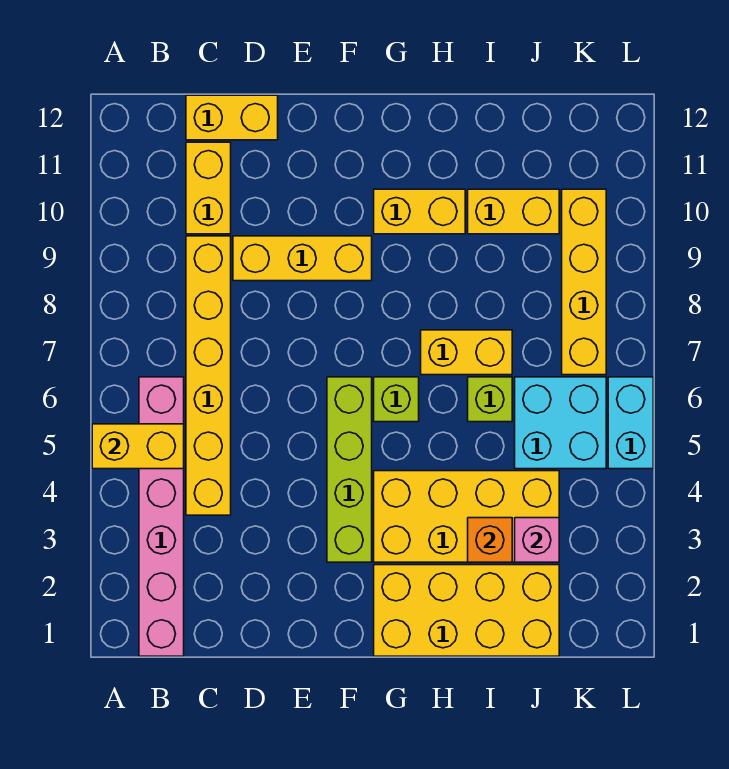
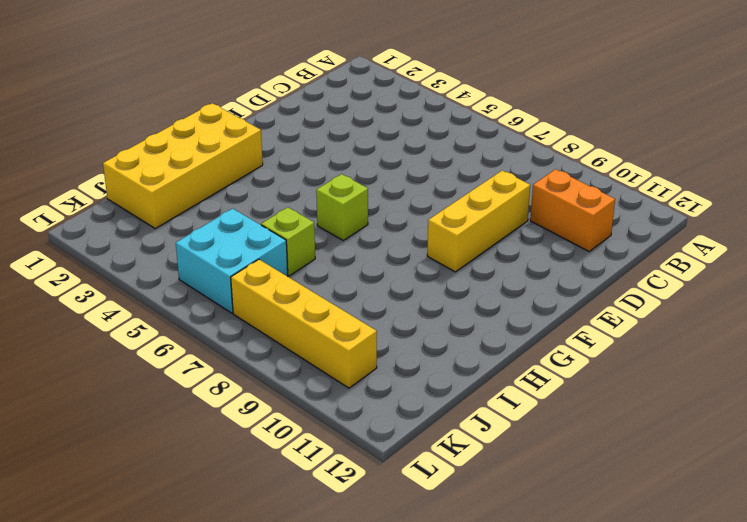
orange brick C10:C11 level 1 -> yellow brick C10:C11 level 1
none -> pink brick B1:B6 level 1
none -> yellow brick C4:C9 level 1
none -> yellow brick C12:D12 level 1

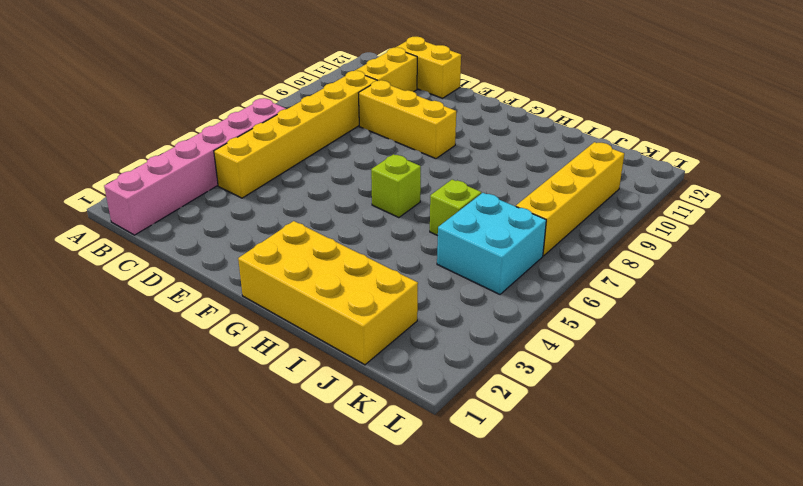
none -> lime brick F3:F6 level 1
none -> yellow brick G3:J4 level 1
none -> yellow brick G10:H10 level 1

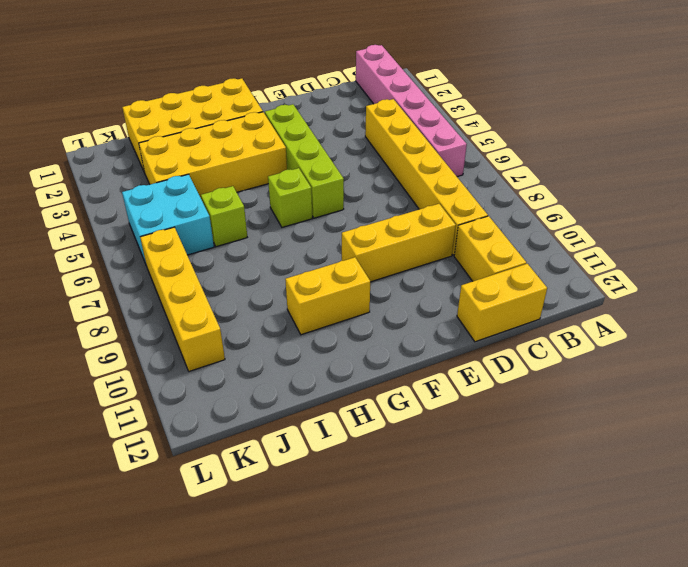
none -> yellow brick H7:I7 level 1
none -> yellow brick I10:J10 level 1
none -> cyan brick L5:L6 level 1

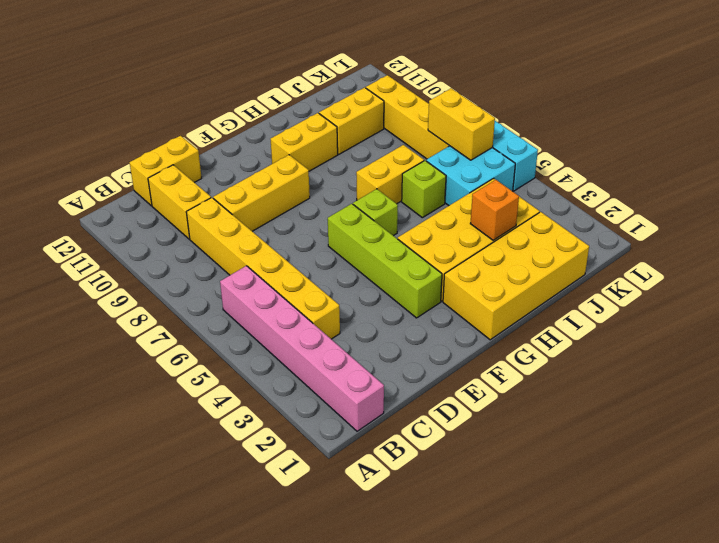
yellow brick K6:K7 level 2 -> yellow brick A5:B5 level 2
none -> pink brick J3 level 2

